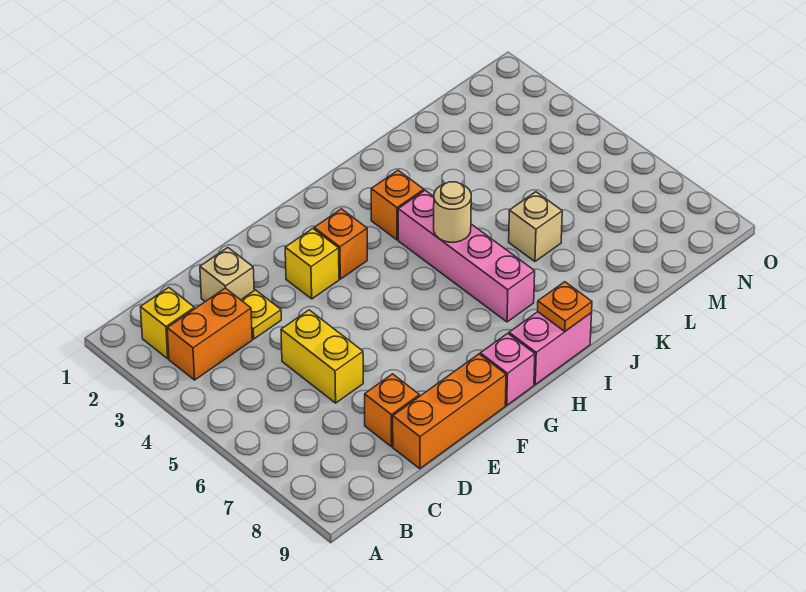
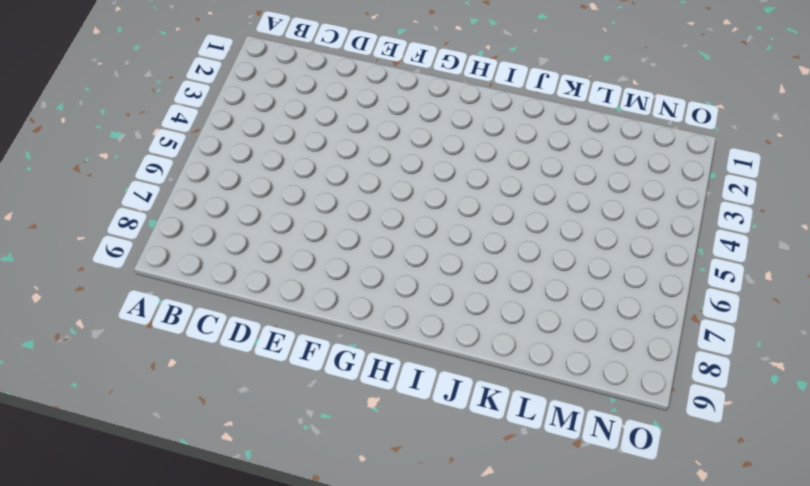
none -> yellow brick B2 level 1
none -> orange brick B3:C3 level 1
none -> tan brick D2 level 1

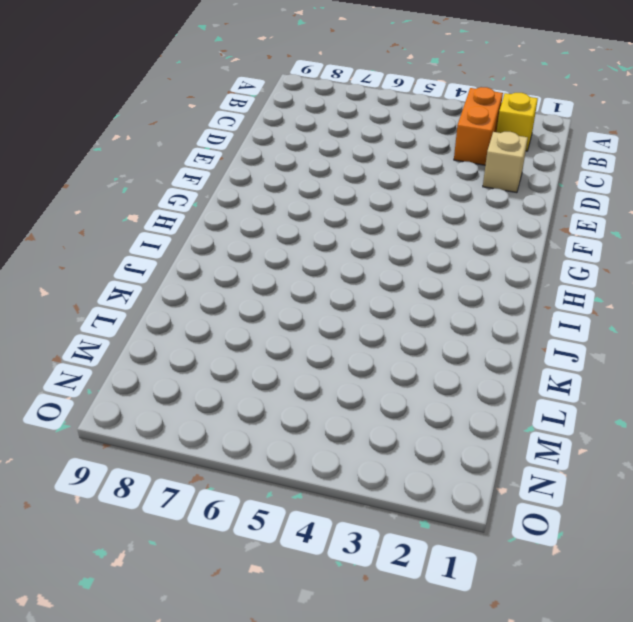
none -> yellow plate D3 level 1
none -> yellow brick D5:D6 level 1
none -> orange brick D8 level 1

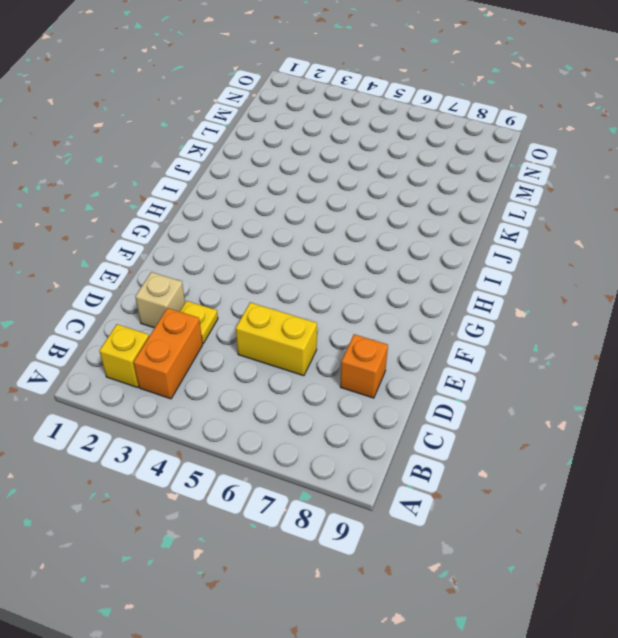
none -> orange brick D9:F9 level 1
none -> yellow brick F3 level 1
none -> orange brick G3 level 1

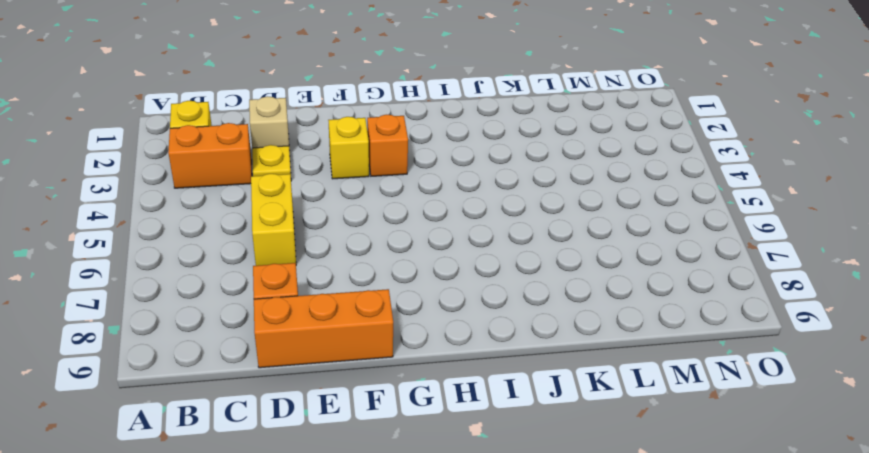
none -> pink brick G9 level 1
none -> pink brick H9:I9 level 1
none -> orange brick I3 level 1

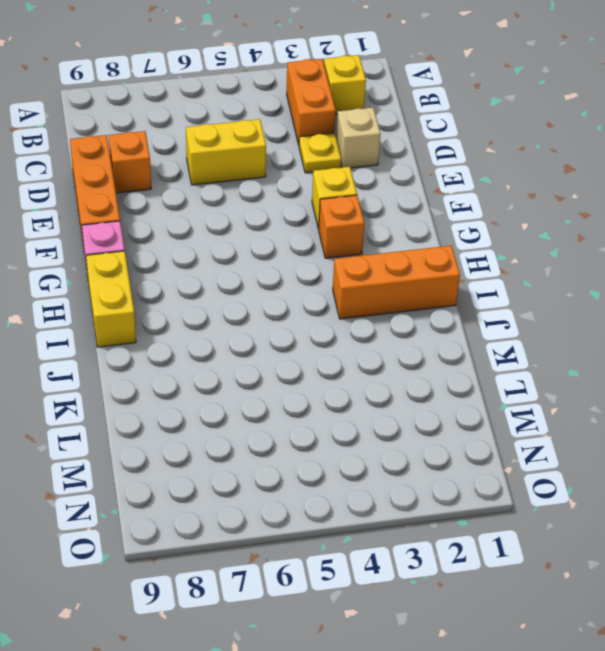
yellow brick H9:I9 level 1 -> pink brick H9:I9 level 1
orange brick I1:I3 level 1 -> orange brick I3 level 1
none -> pink brick I4:I7 level 1
none -> tan brick K6 level 1
none -> tan round brick I5 level 2

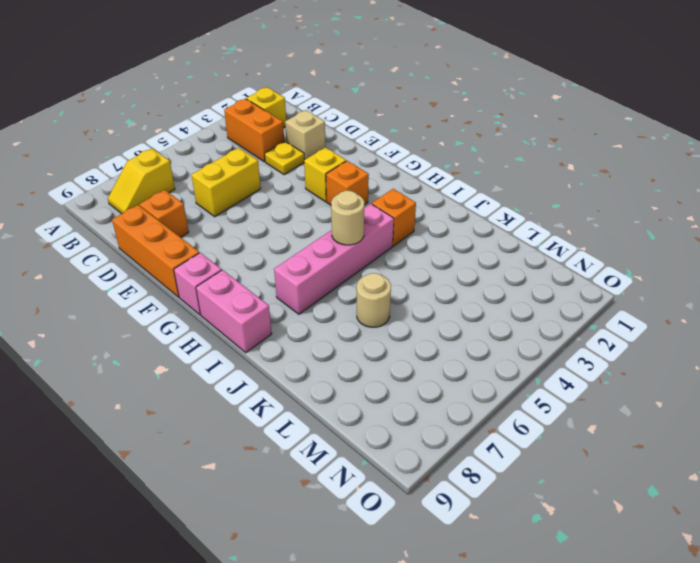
yellow slope B7:B8 level 1 top 7 -> none
tan round brick K6 level 1 -> tan brick K6 level 1
none -> orange plate I9 level 2

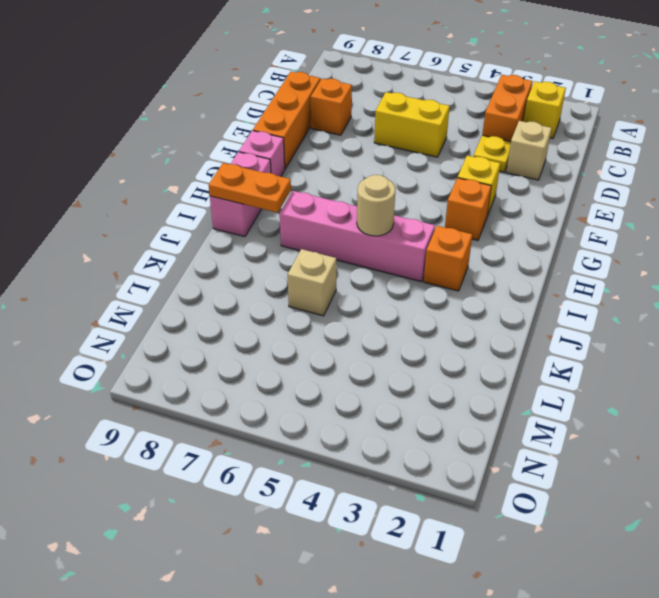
orange plate I8:I9 level 2 -> orange plate I9 level 2

